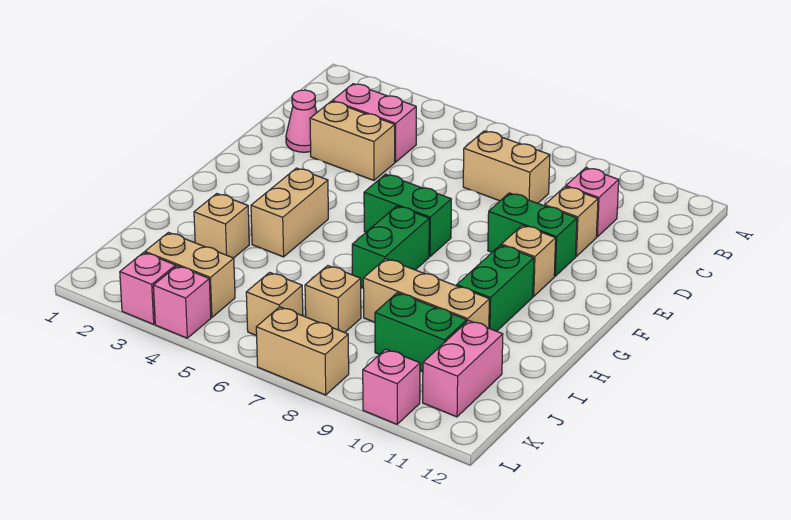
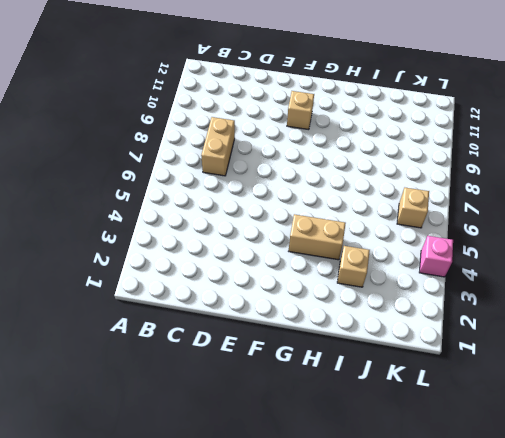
none -> pink brick C3:C4 level 1
none -> pink brick C10 level 1
none -> pink cone D2 level 1

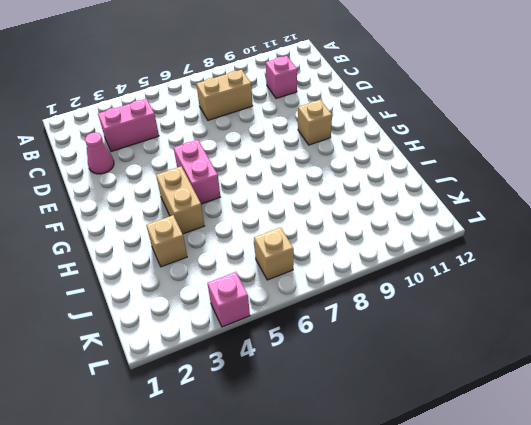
pink brick F5:G5 level 1 -> pink brick J11:K11 level 1
none -> tan brick D3:D4 level 1
none -> tan brick D10 level 1
none -> green brick E9:E10 level 1

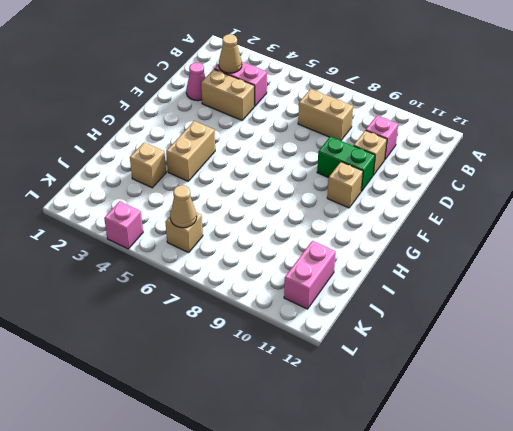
tan cone C3 level 2 -> none
tan cone K6 level 2 -> none
none -> green brick F6:F7 level 1
none -> green brick G7:H7 level 1
none -> green brick G10:H10 level 1

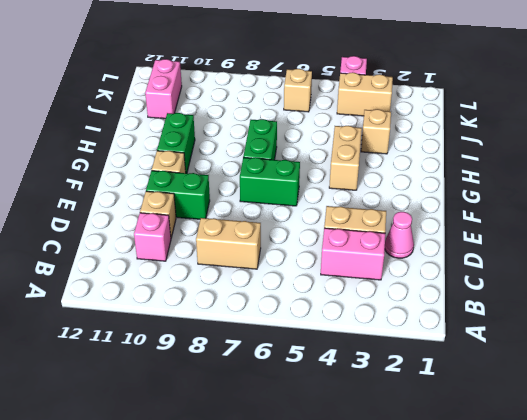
none -> tan brick I8:I10 level 1
none -> tan brick J7 level 1
none -> green brick J9:J10 level 1

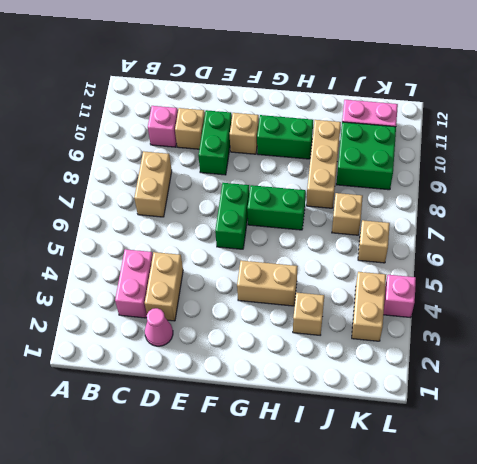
green brick J9:K10 level 1 -> green brick J9:J10 level 1
none -> pink brick L3 level 1
none -> tan brick L7:L8 level 1
none -> pink brick L10 level 1

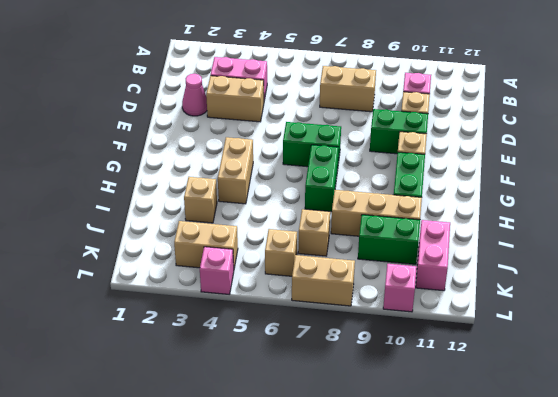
none -> pink brick L3 level 1

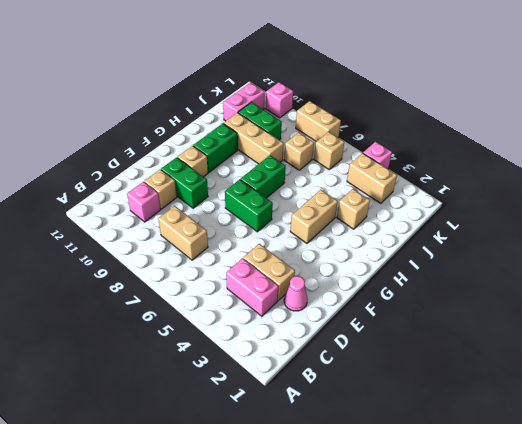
none -> pink brick L3 level 1

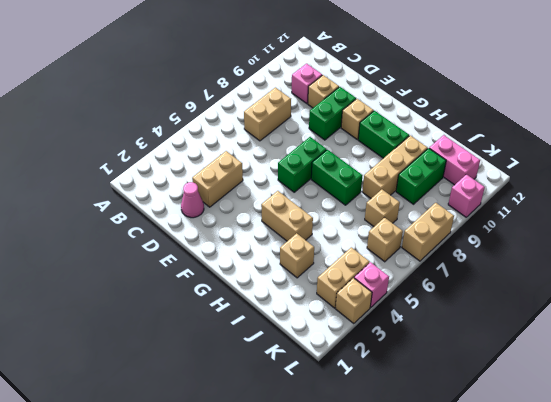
tan brick L3 level 1 -> pink brick L3 level 1
none -> pink brick C3:C4 level 1

